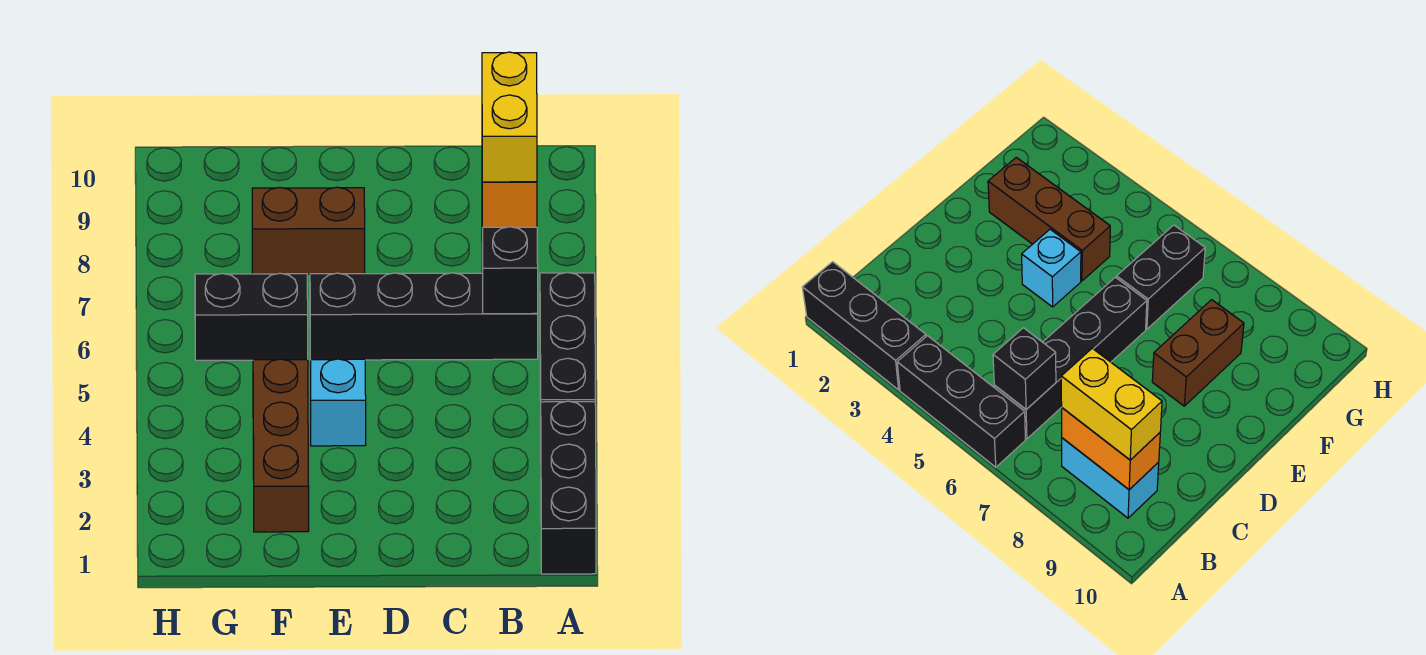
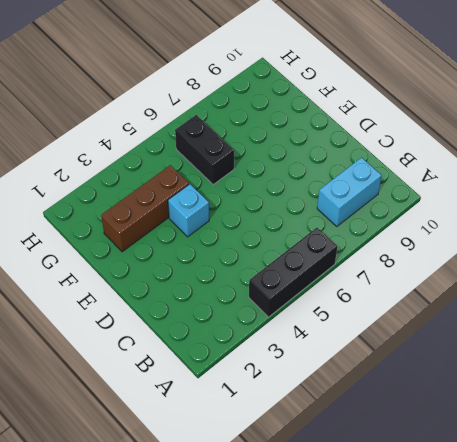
none -> black brick A1:A3 level 1
none -> black brick B6:E6 level 1

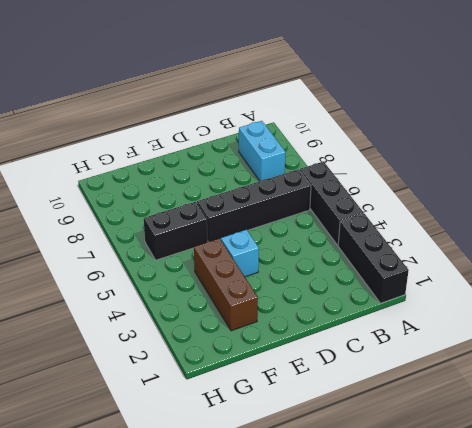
none -> brown brick E8:F8 level 1
none -> black brick B6 level 2

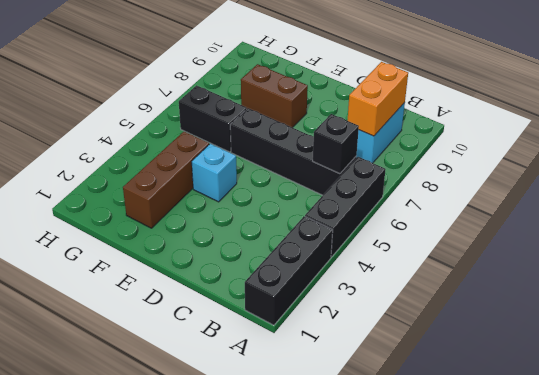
none -> yellow brick B8:B9 level 3

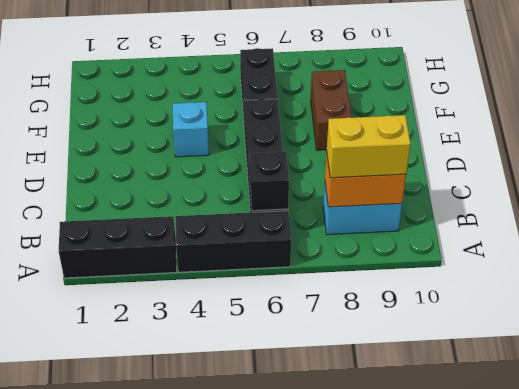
none -> brown brick F2:F4 level 1

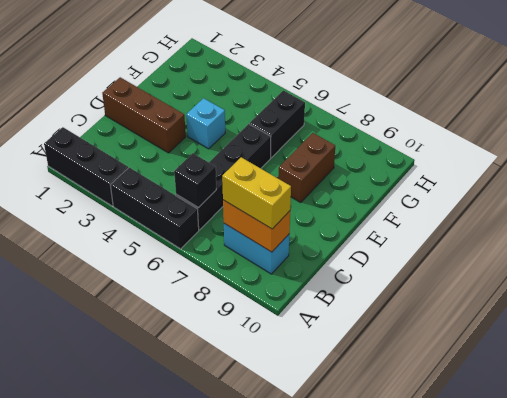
brown brick D1:D3 level 1 -> brown brick F2:F4 level 1

